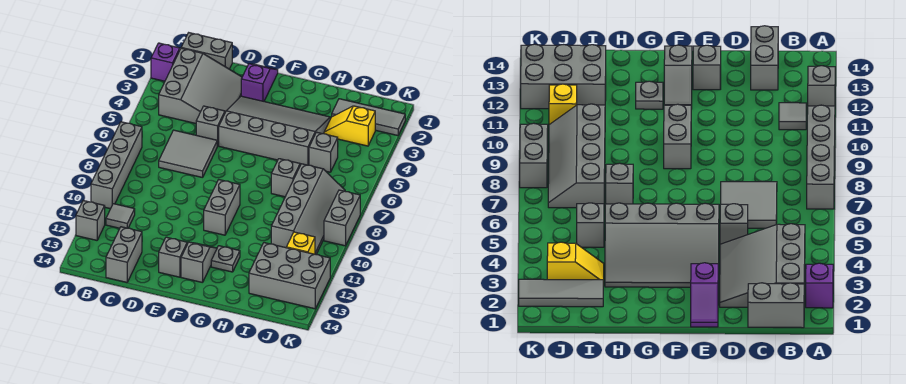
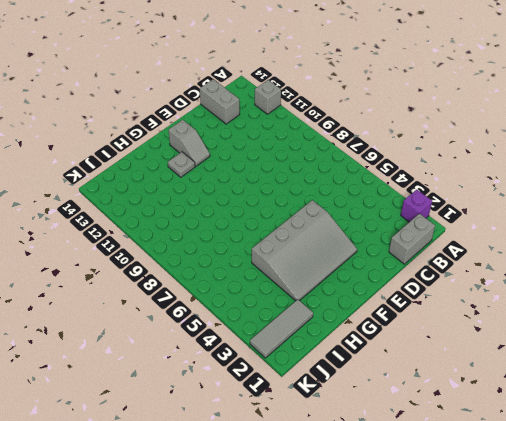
none -> grey brick A7:A10 level 1
none -> grey slope B2:D4 level 1 top B
none -> grey tile B11 level 1

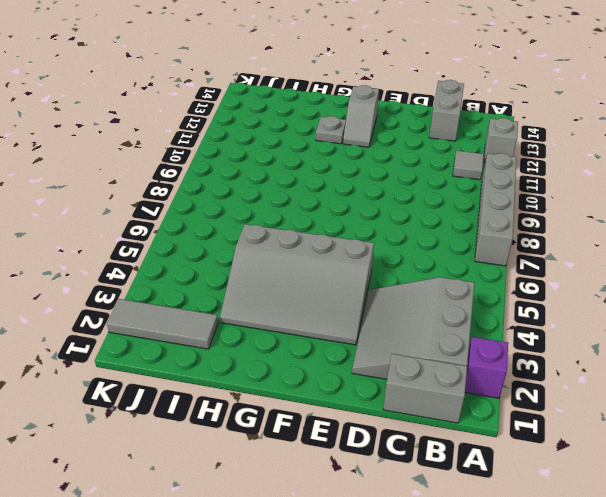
none -> grey tile C6:D7 level 1
none -> grey brick D5 level 1
none -> purple slope E1:E2 level 1 top 2

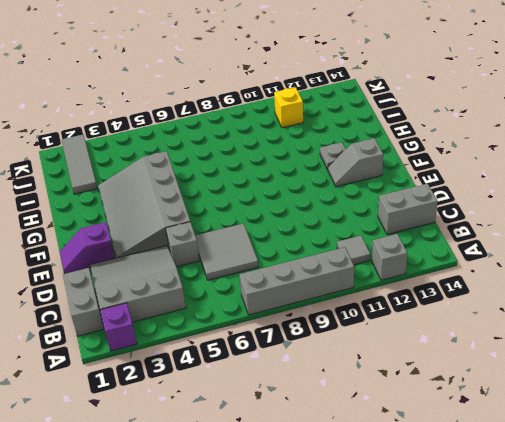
none -> grey brick E13 level 1
none -> grey brick F9:F10 level 1
none -> grey brick H7 level 1

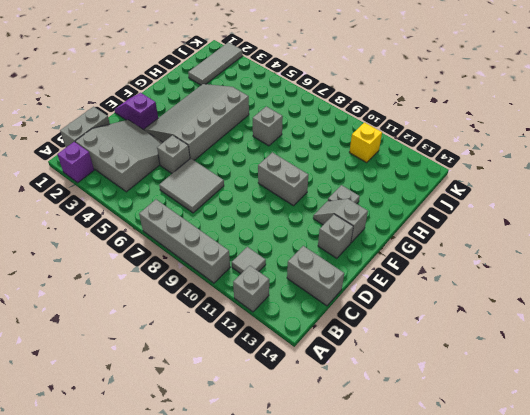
none -> yellow slope I3:J3 level 1 top J
none -> grey brick I5 level 1
none -> grey slope I7:J10 level 1 top I

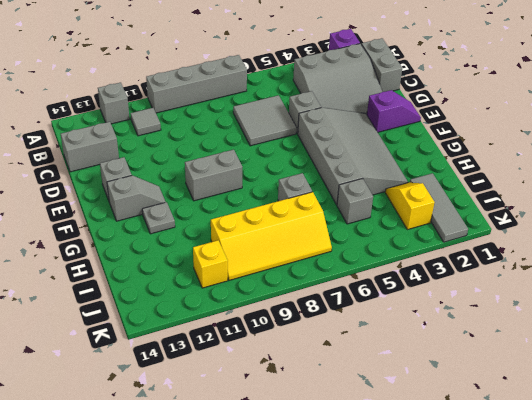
yellow slope I7:J10 level 1 top I -> grey slope I7:J10 level 1 top I
none -> grey brick I12:K13 level 1
none -> grey brick K8:K9 level 1

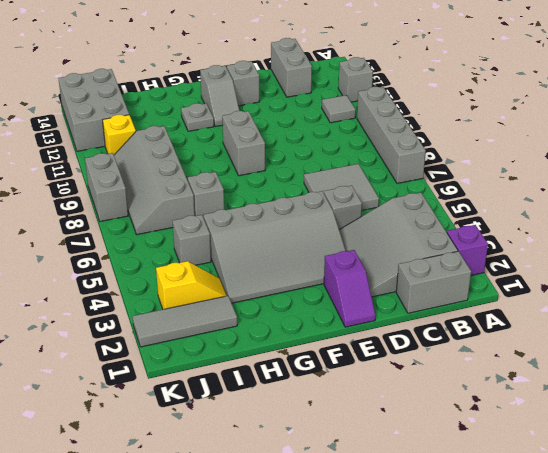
grey brick J12:K14 level 1 -> grey brick I12:K13 level 1

